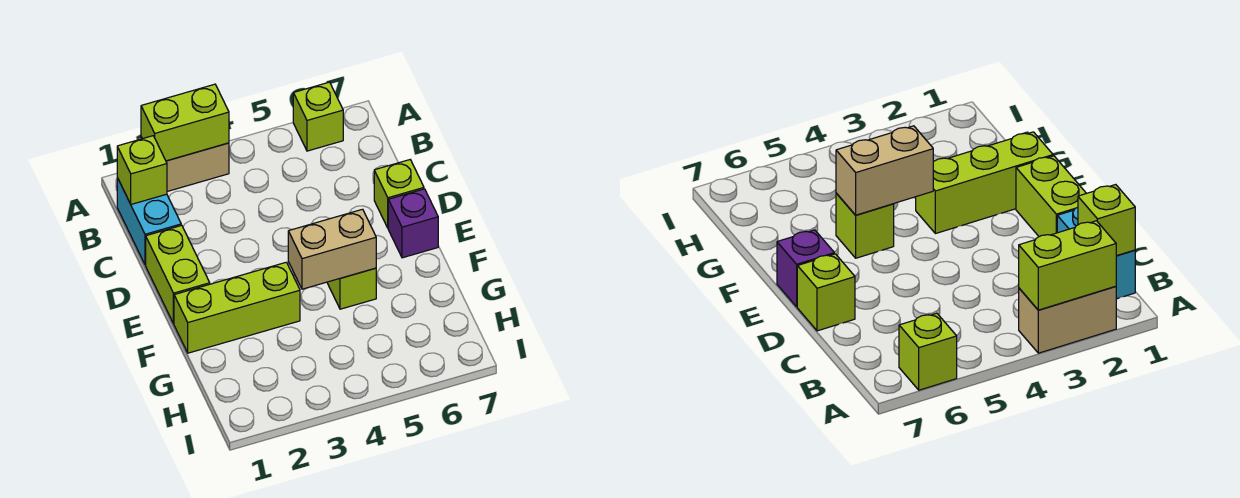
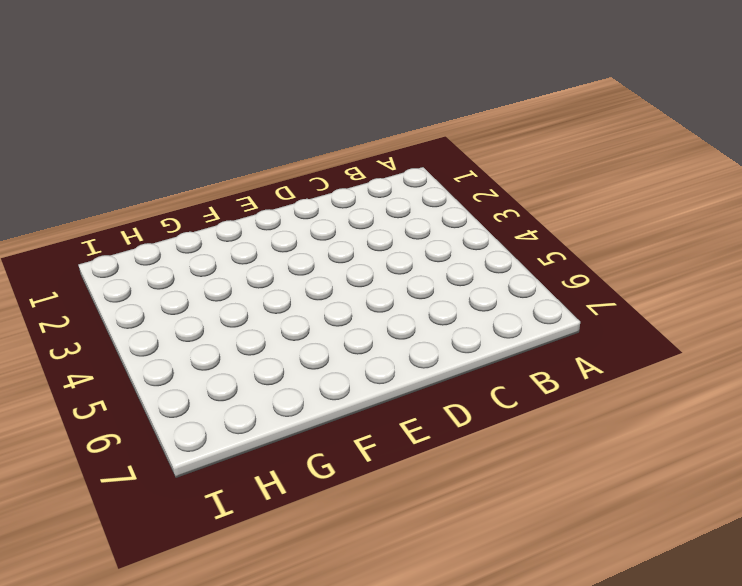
none -> tan brick A2:A3 level 1
none -> lime brick A6 level 1

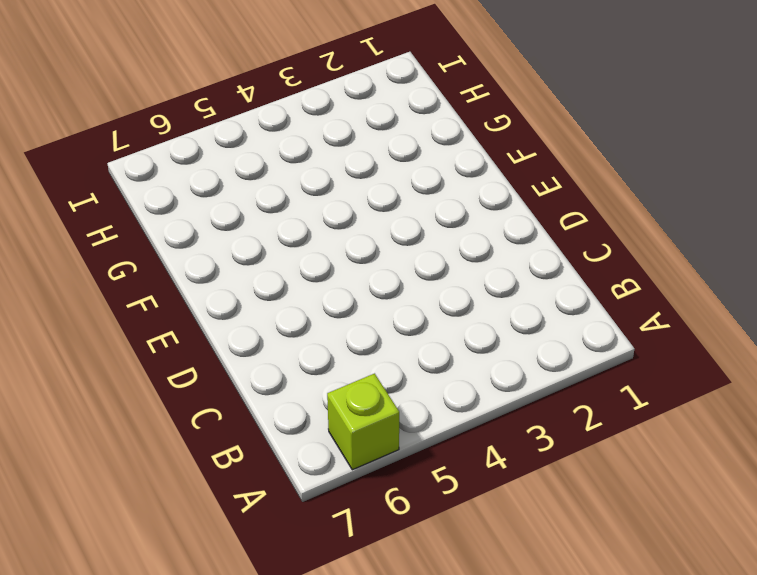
none -> tan brick A2:A3 level 1
none -> cyan brick B1:C1 level 1

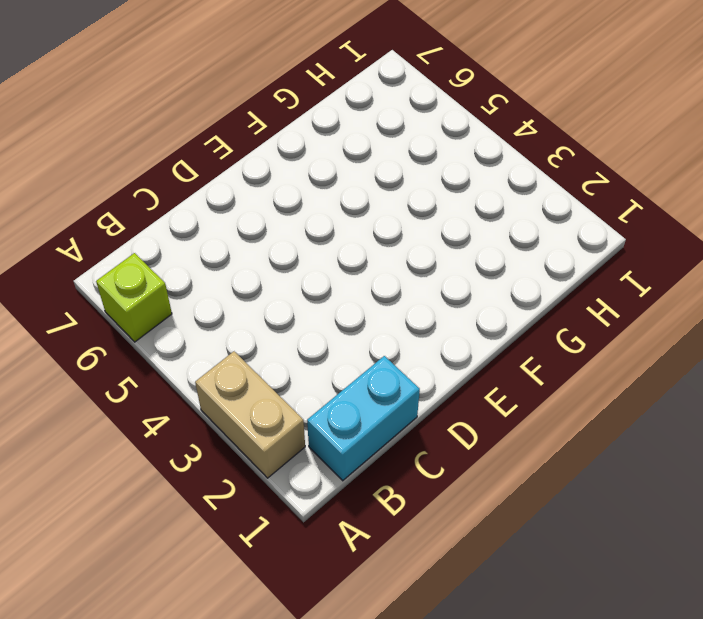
none -> lime brick D1:E1 level 1
none -> lime brick D7 level 1

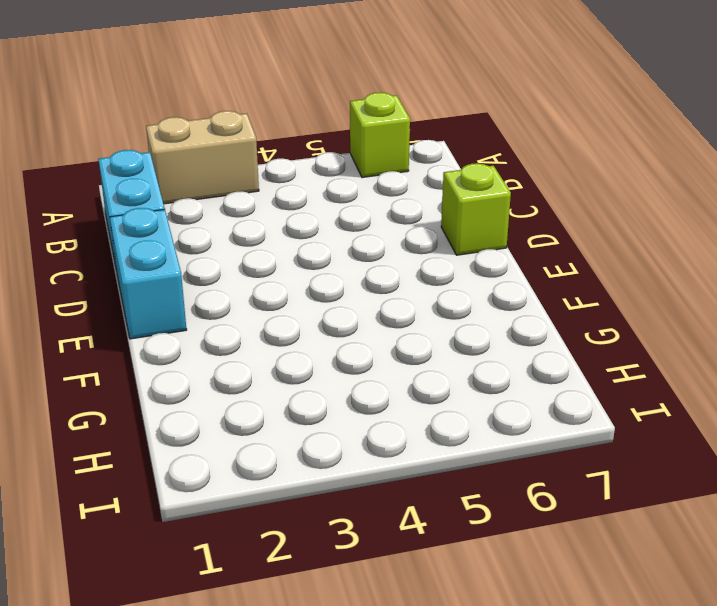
cyan brick D1:E1 level 1 -> lime brick D1:E1 level 1
none -> purple brick E7 level 1
none -> lime brick F1:F3 level 1

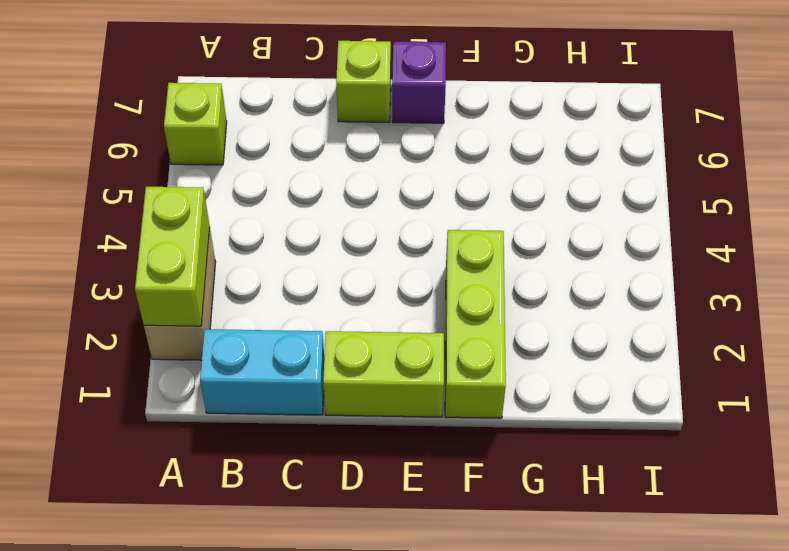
none -> lime brick F5 level 1
none -> lime brick B1 level 2

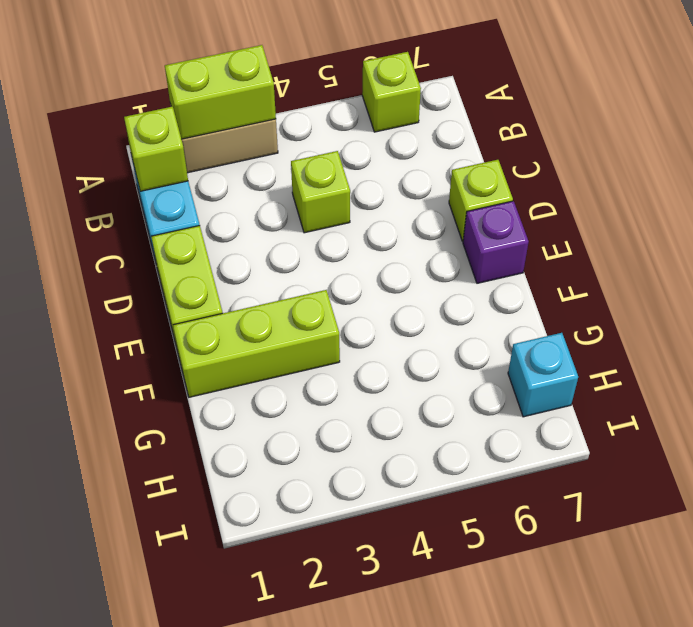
lime brick C4 level 1 -> lime brick F5 level 1
cyan brick H7 level 1 -> none
none -> tan brick F4:F5 level 2

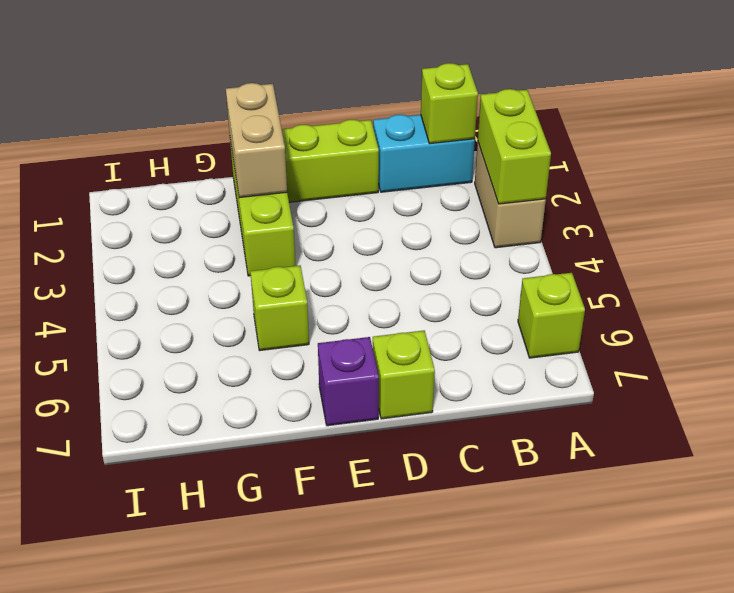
tan brick F1:F2 level 2 -> tan brick F4:F5 level 2

